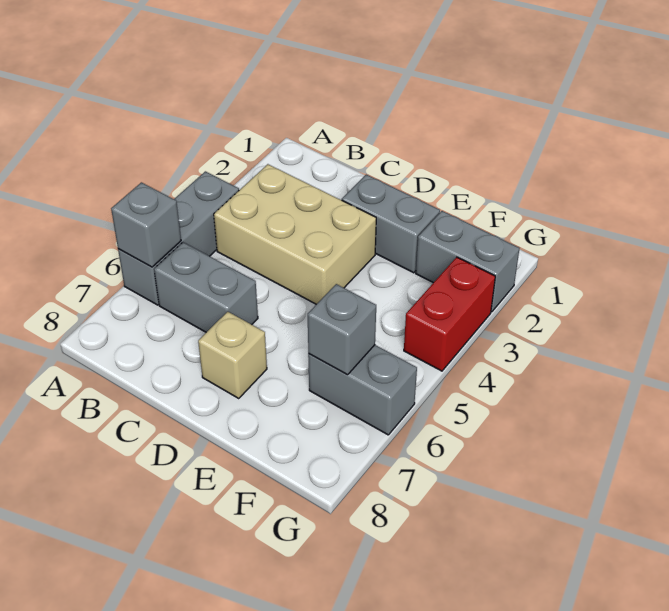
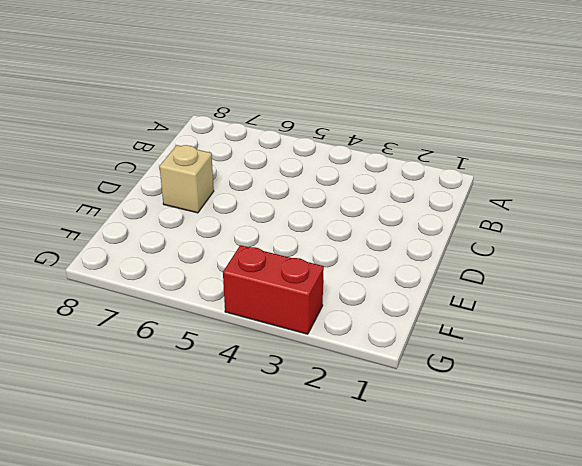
none -> grey brick A4:A6 level 1
none -> tan brick B3:D4 level 1

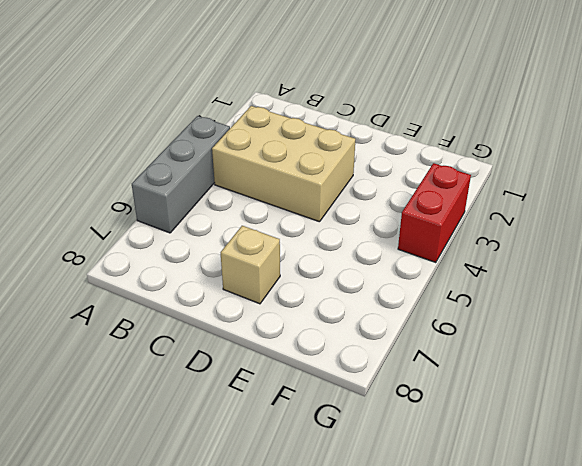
none -> grey brick B6:C6 level 1
none -> grey brick D2:E2 level 1

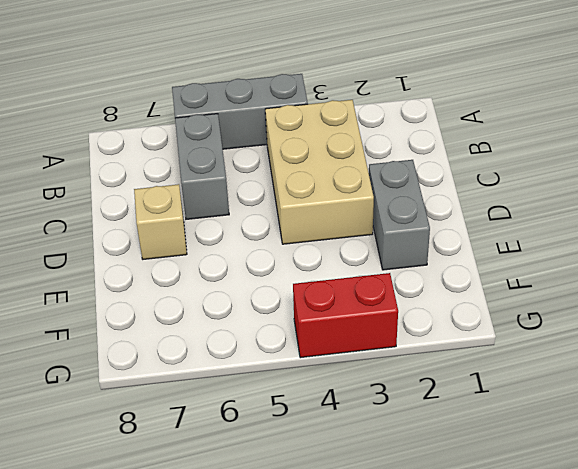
none -> grey brick F2:G2 level 1
none -> grey brick F6:G6 level 1

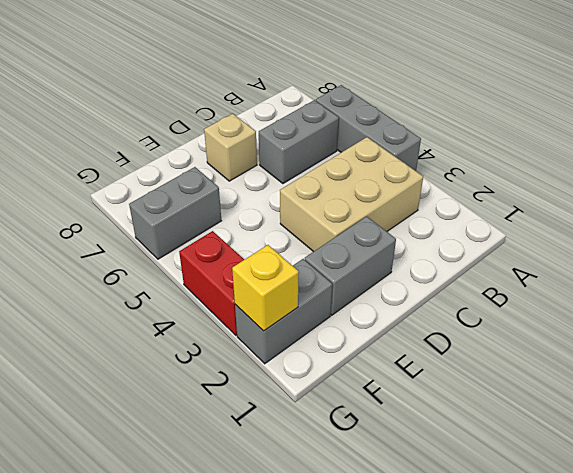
yellow brick G2 level 2 -> none
none -> grey brick A6 level 2
none -> grey brick F6 level 2

